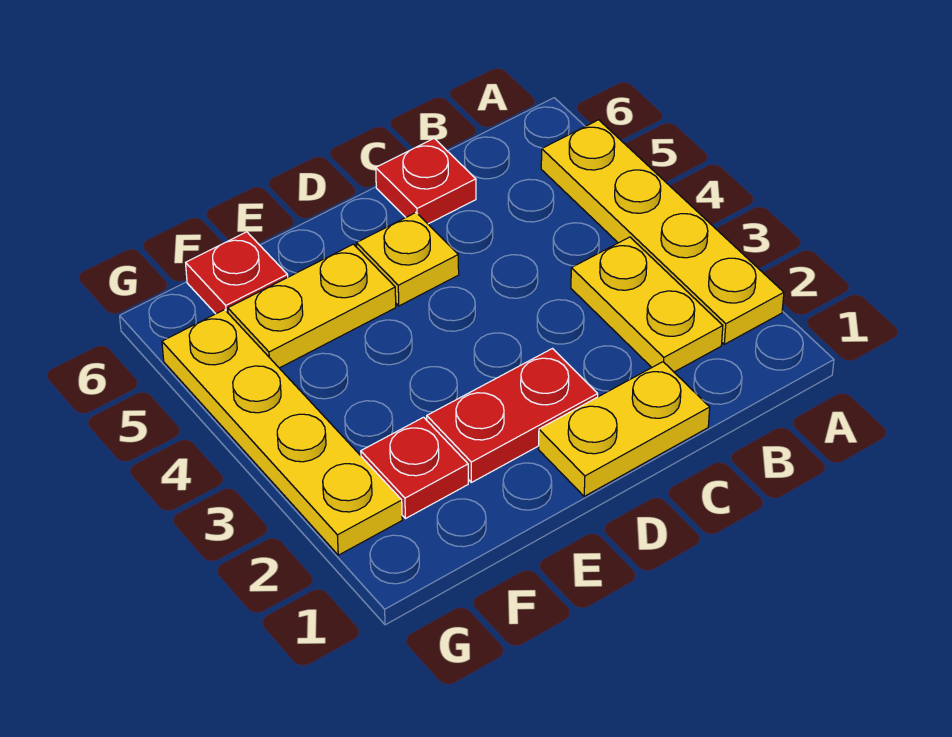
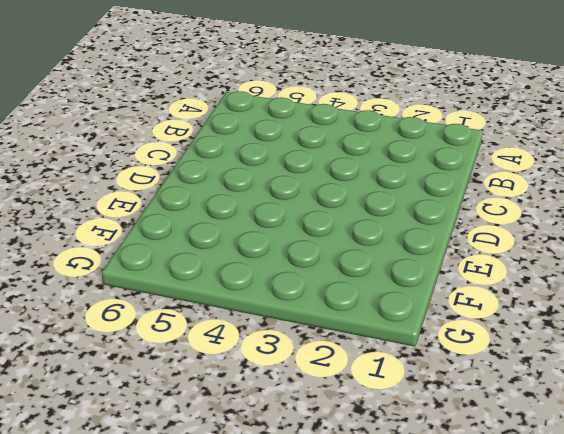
none -> yellow plate A2:A5 level 1
none -> yellow plate B2:B3 level 1

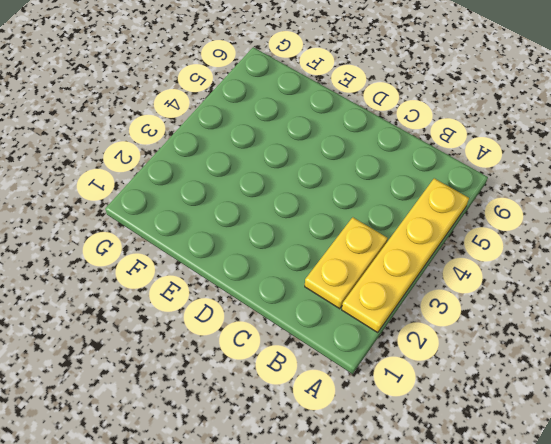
none -> yellow plate C1:D1 level 1
none -> red plate C6 level 1

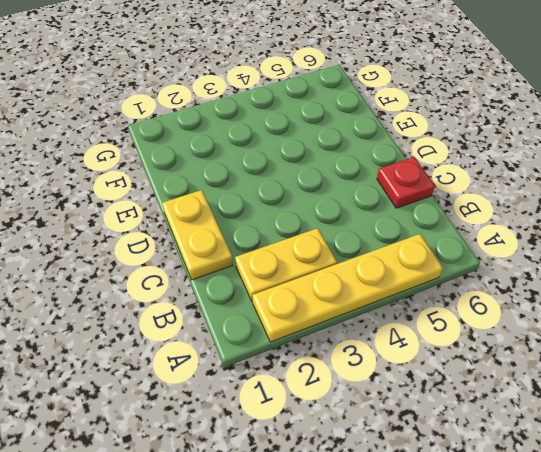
none -> red plate D2:E2 level 1
none -> yellow plate D5 level 1

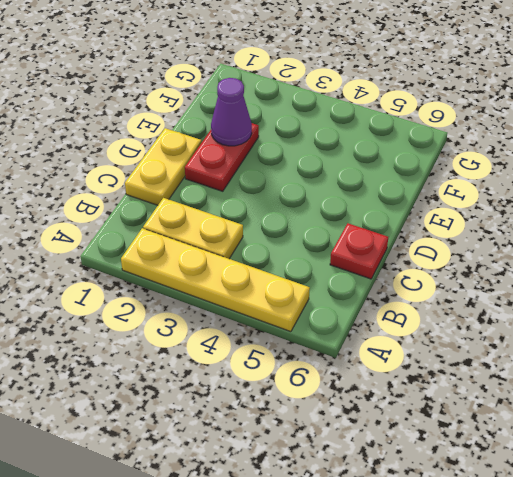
purple cone E2 level 2 -> none
none -> yellow plate D5 level 1
none -> yellow plate E5:F5 level 1

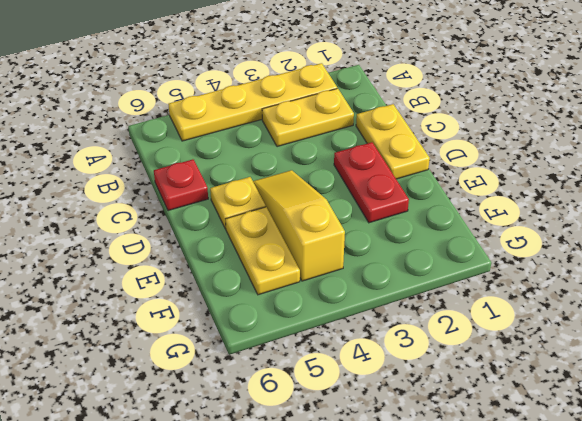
yellow slope D4:F4 level 1 top F -> none
none -> red plate F2 level 1
none -> red plate F6 level 1

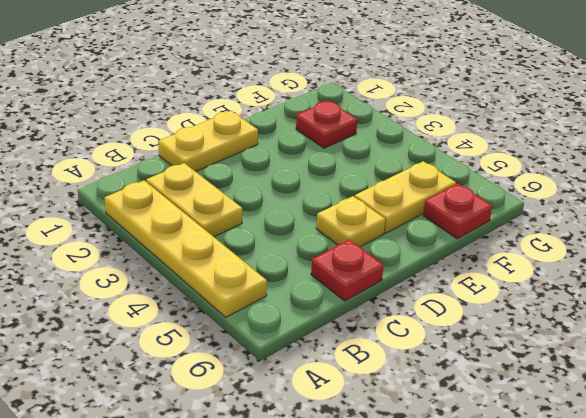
none -> red plate D2:E2 level 1
none -> yellow plate G2:G5 level 1

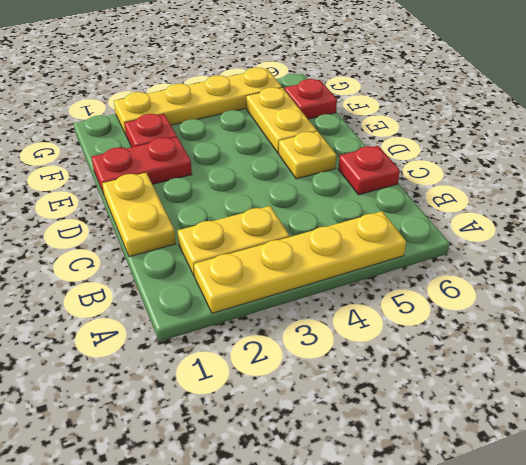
red plate E1:E2 level 1 -> red plate D2:E2 level 1

